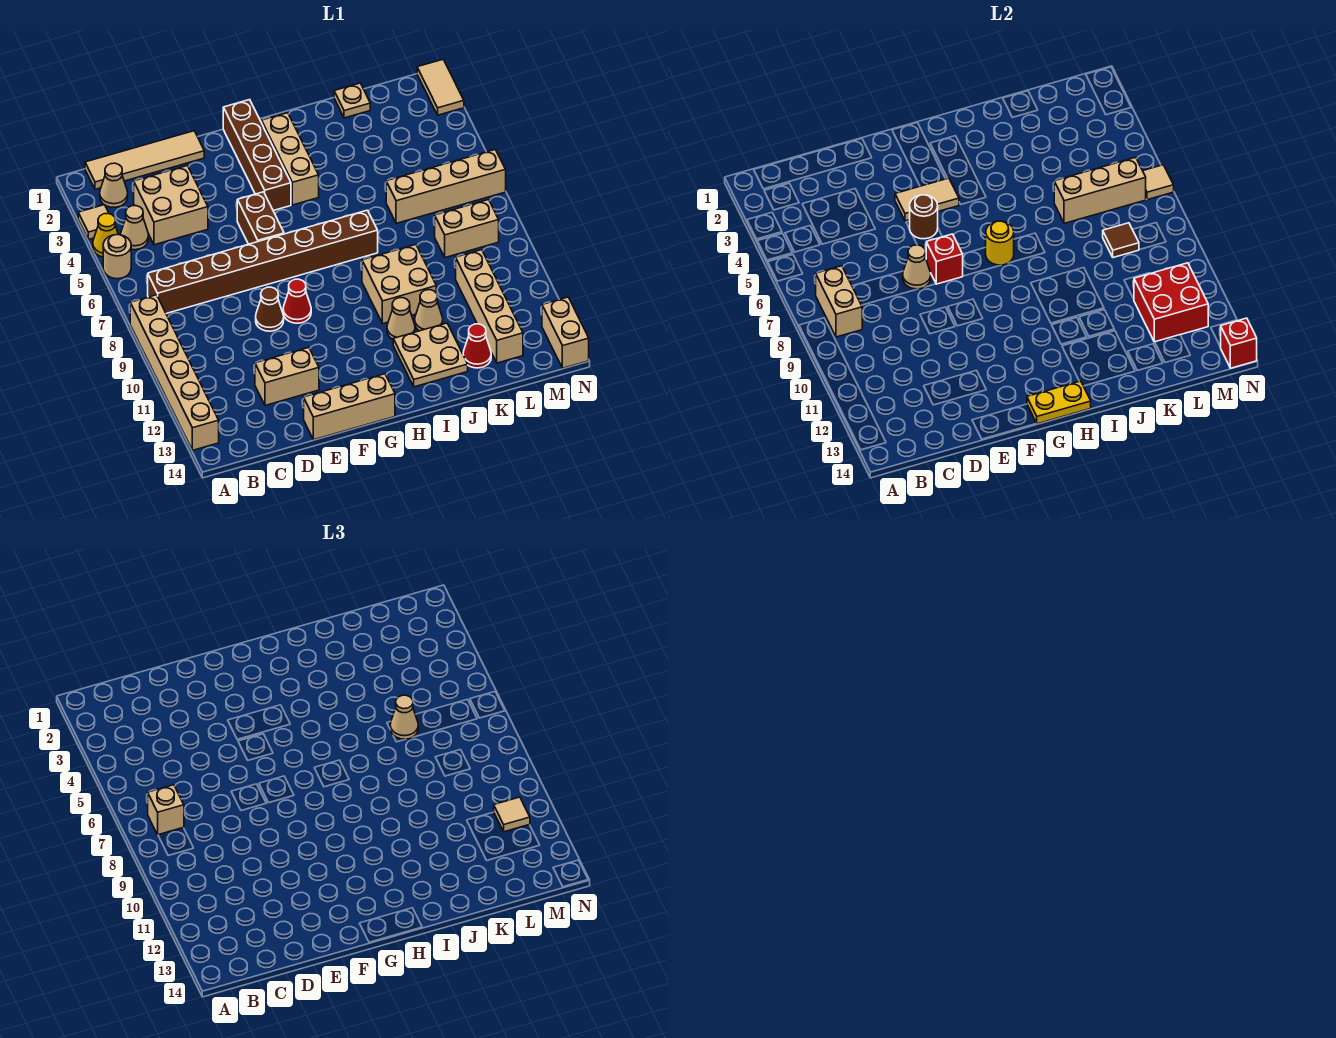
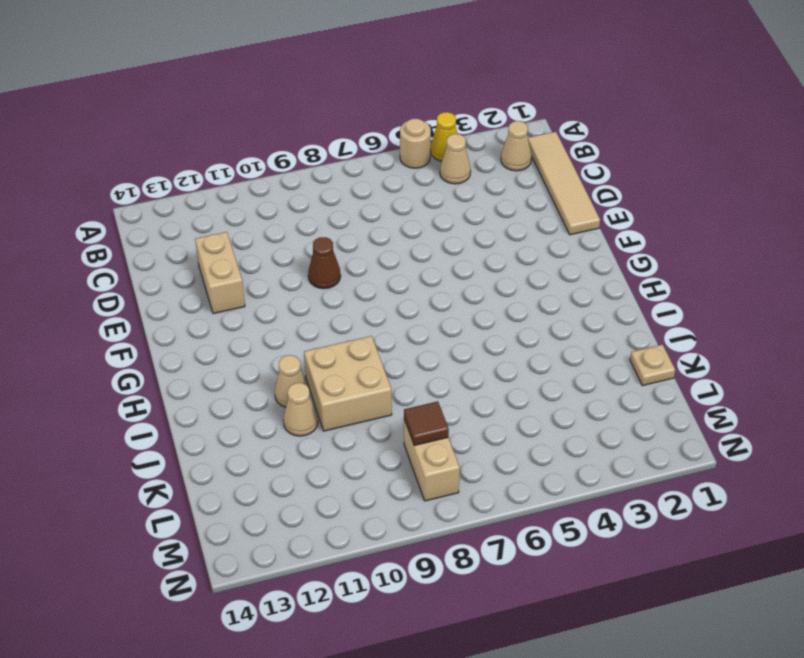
none -> tan tile A3 level 1
none -> tan brick A8:A13 level 1
none -> brown brick B7:I7 level 1
none -> tan brick C3:D4 level 1

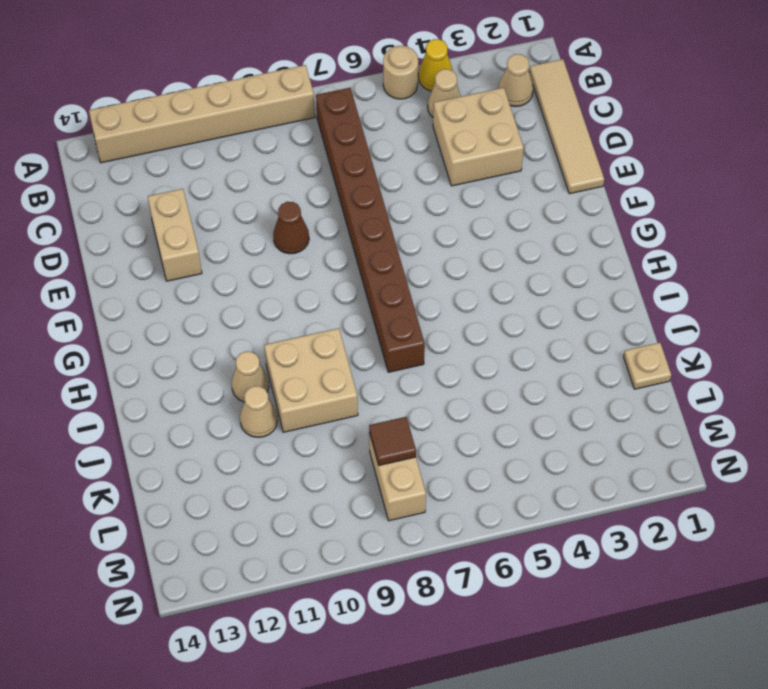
none -> tan tile A3 level 1
none -> tan brick E14:G14 level 1
none -> brown brick F5:F6 level 1
none -> red cone F9 level 1

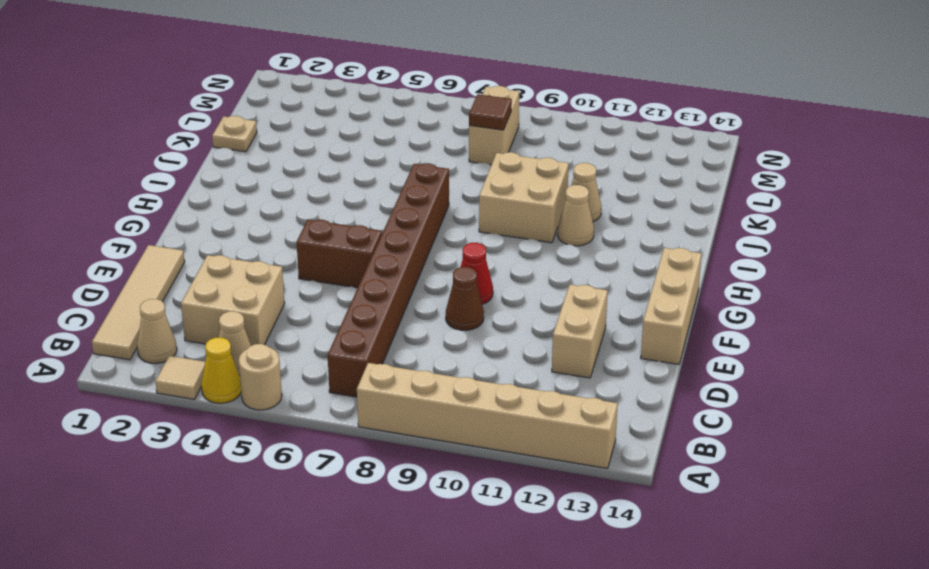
none -> brown brick G1:G4 level 1
none -> tan brick H2:H4 level 1
none -> tan plate I12:J13 level 1
none -> tan brick K6:N6 level 1

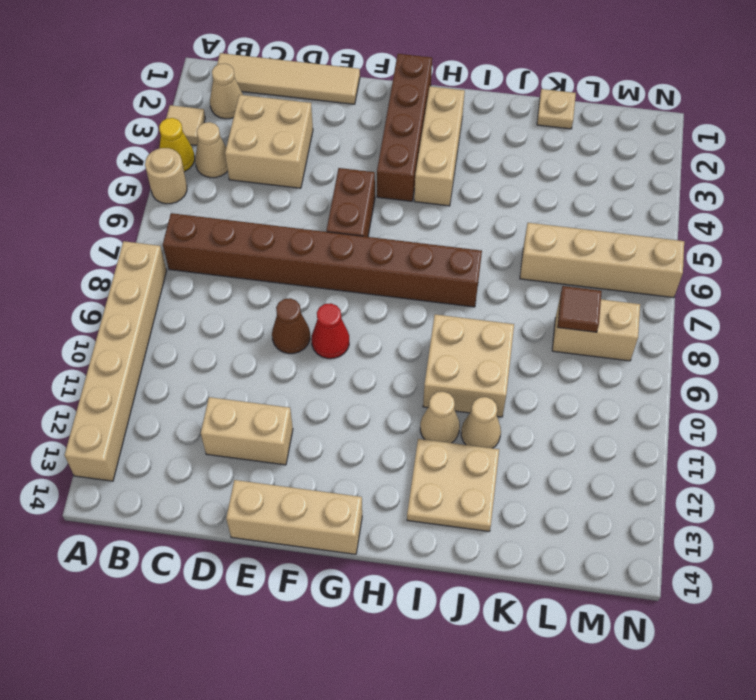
none -> red cone K13 level 1
none -> tan brick L10:L13 level 1
none -> tan tile N1:N2 level 1
none -> tan brick N13:N14 level 1

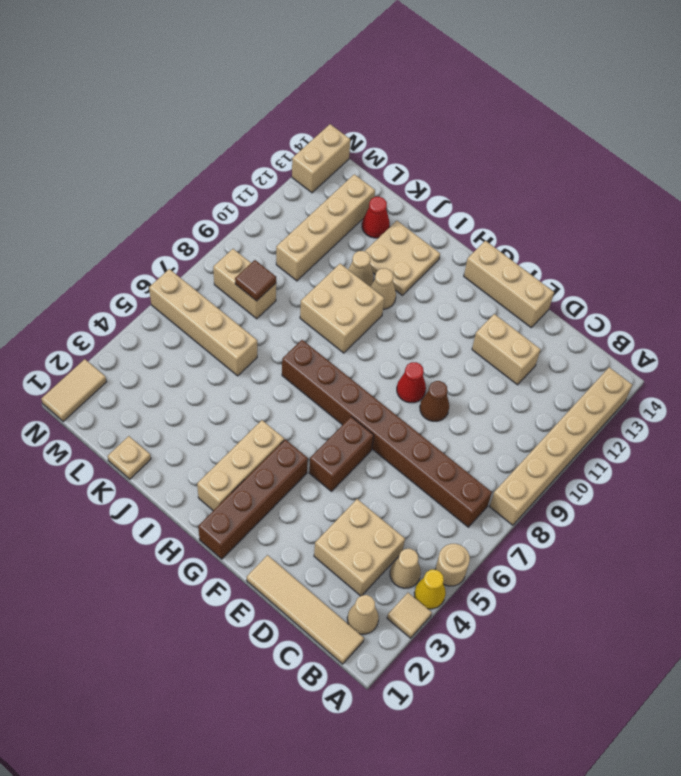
none -> tan brick B7:B8 level 2
none -> tan cone E7 level 2
none -> tan tile F4:G4 level 2
none -> brown round brick F5 level 2

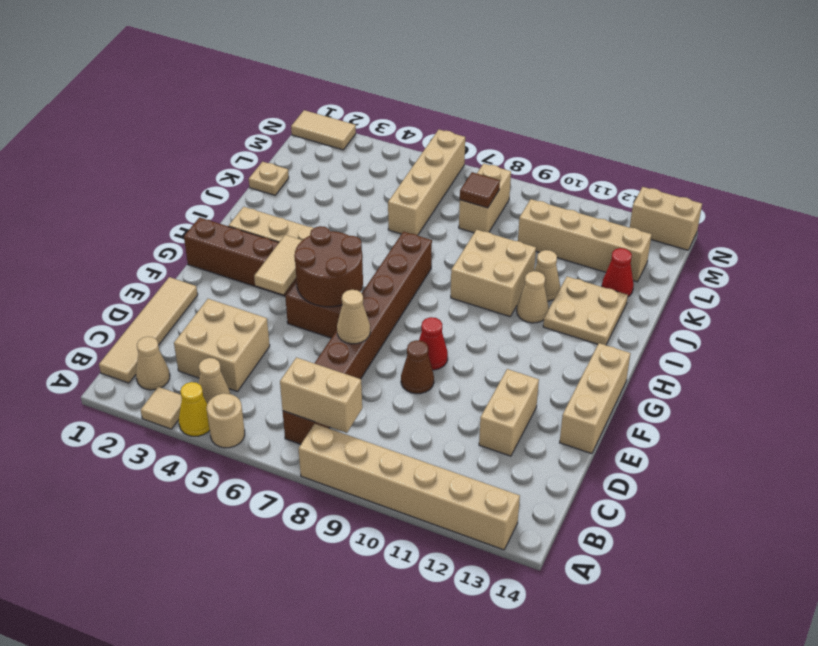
brown round brick F5:G6 level 2 -> brown round brick F5 level 2
none -> red brick F7 level 2
none -> yellow plate G14:H14 level 2
none -> yellow round brick H7 level 2
none -> tan brick K6:M6 level 2

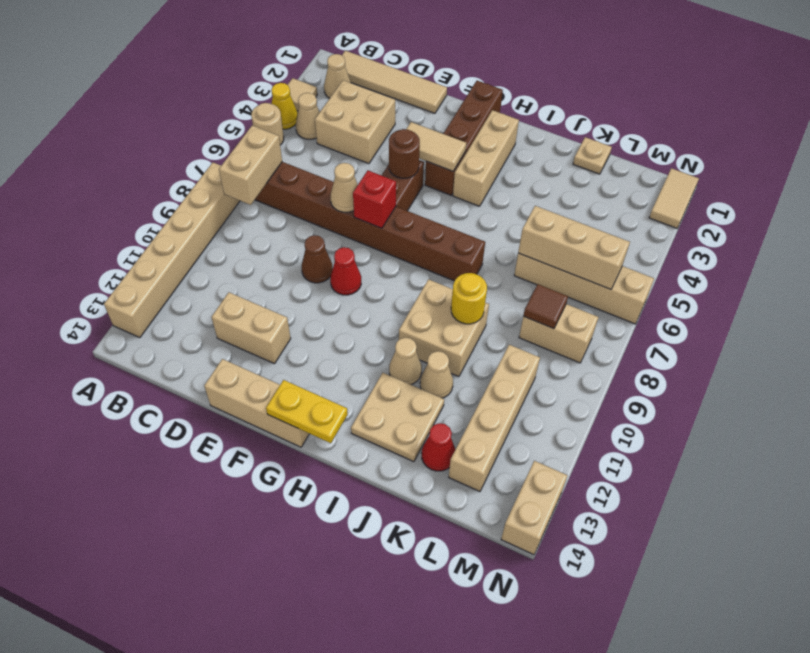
yellow round brick J9 level 2 -> yellow round brick H7 level 2
none -> red brick L11:M12 level 2
none -> tan tile N6 level 2
none -> red brick N14 level 2
none -> tan brick B7 level 3

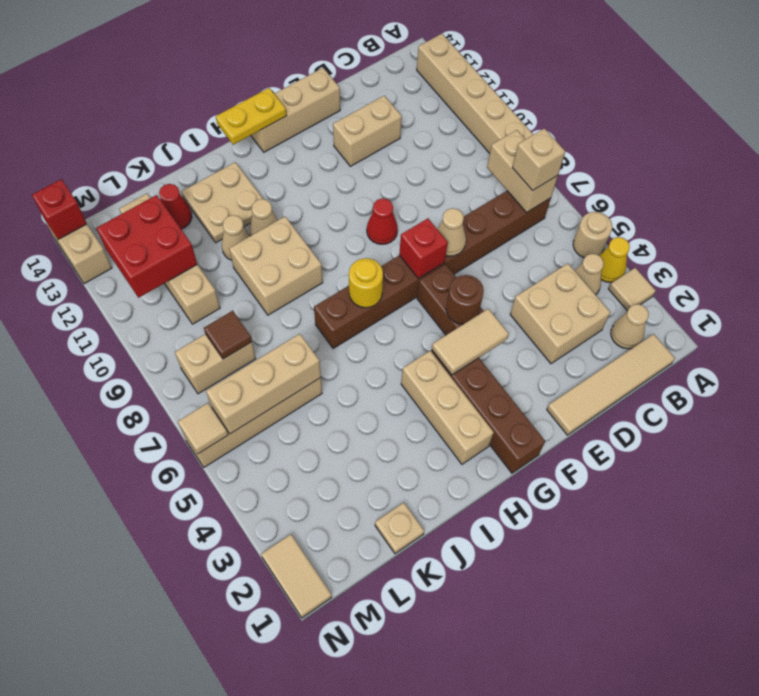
none -> brown cone E9 level 1
none -> tan cone K6 level 3
none -> tan tile M11 level 3

